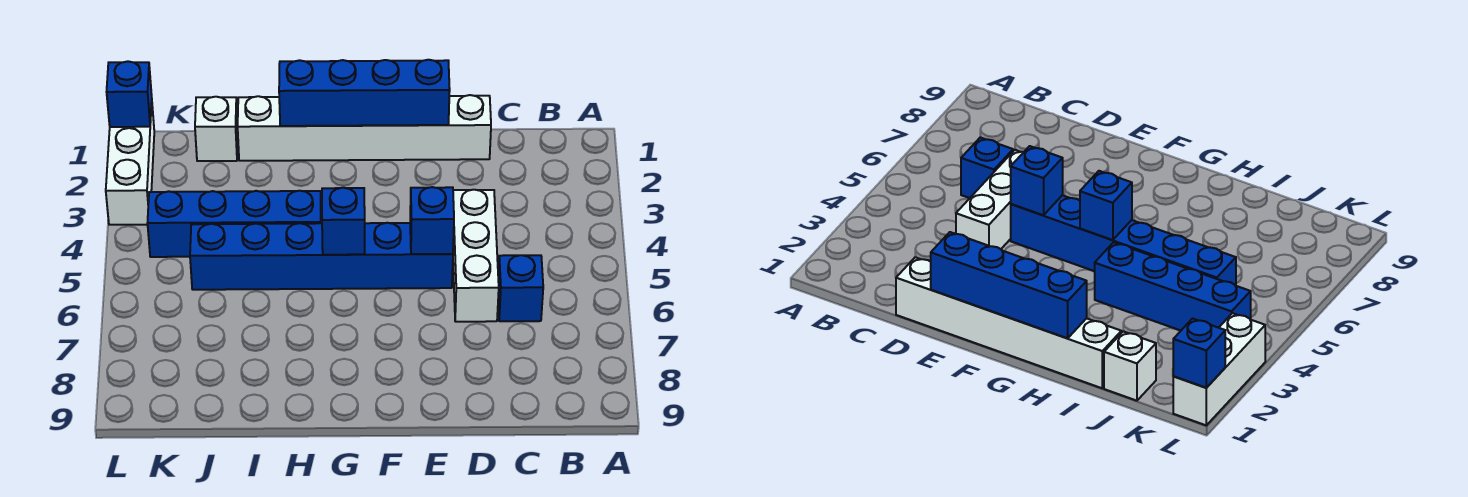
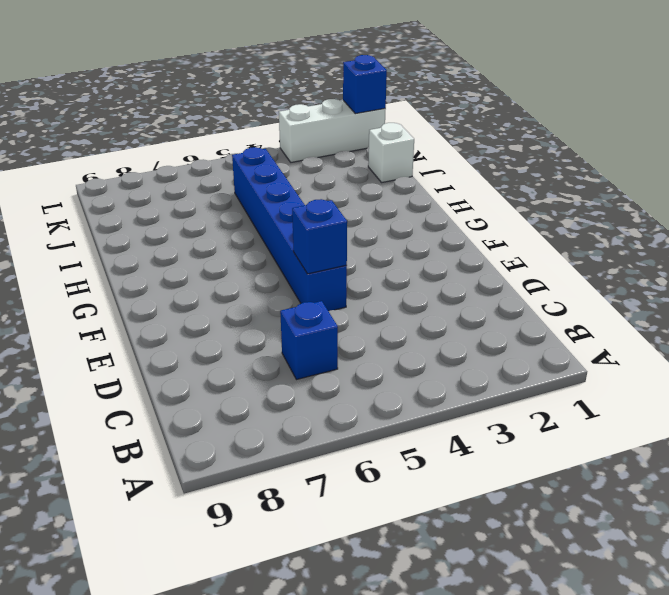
none -> white brick D1:I1 level 1
none -> white brick D4:D6 level 1

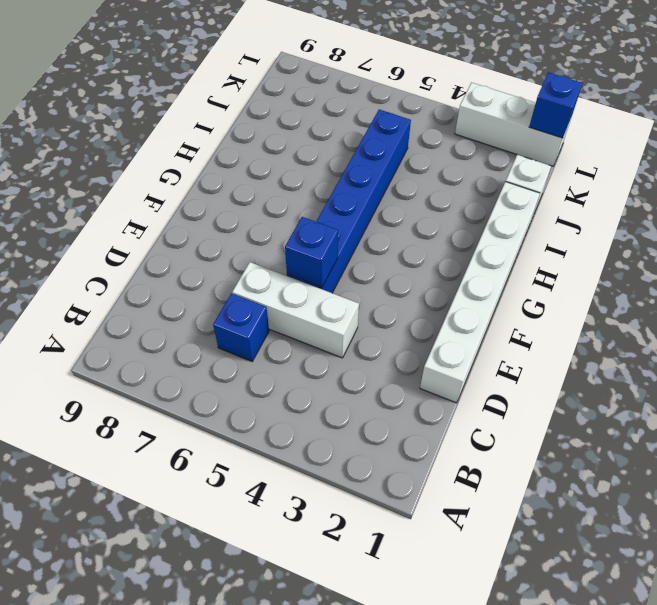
none -> blue brick H4:K4 level 1
none -> blue brick E1:H1 level 2

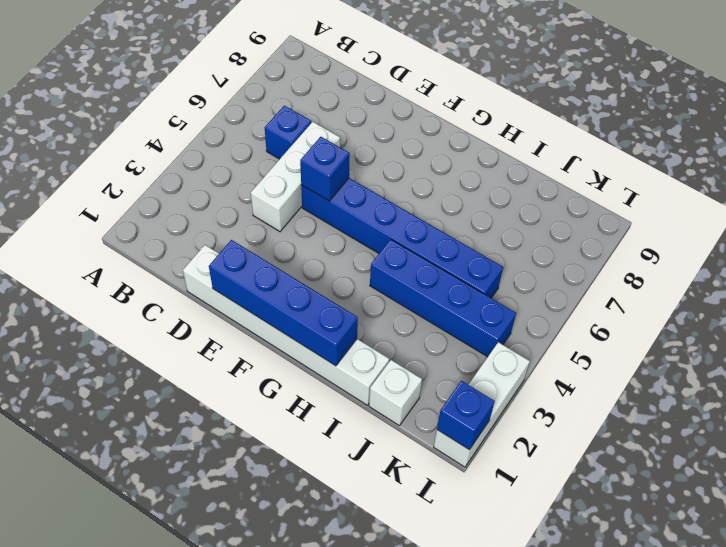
none -> blue brick G5 level 2

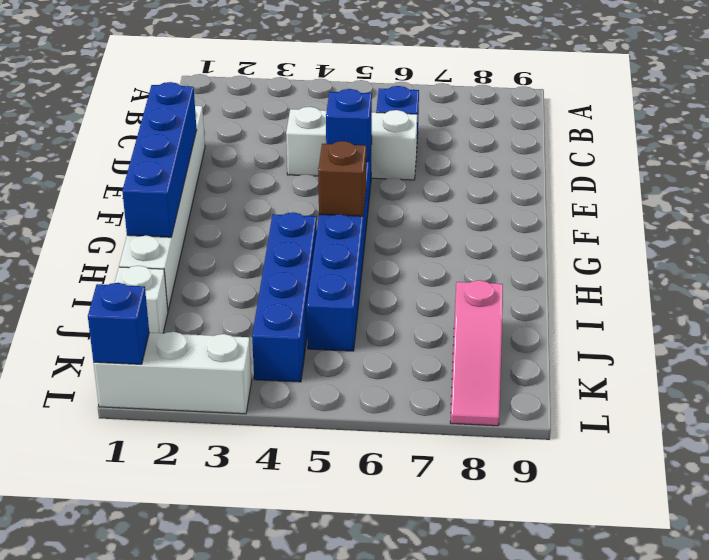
brown brick G5 level 2 -> blue brick G5 level 2
pink slope J8:L8 level 1 top J -> none

